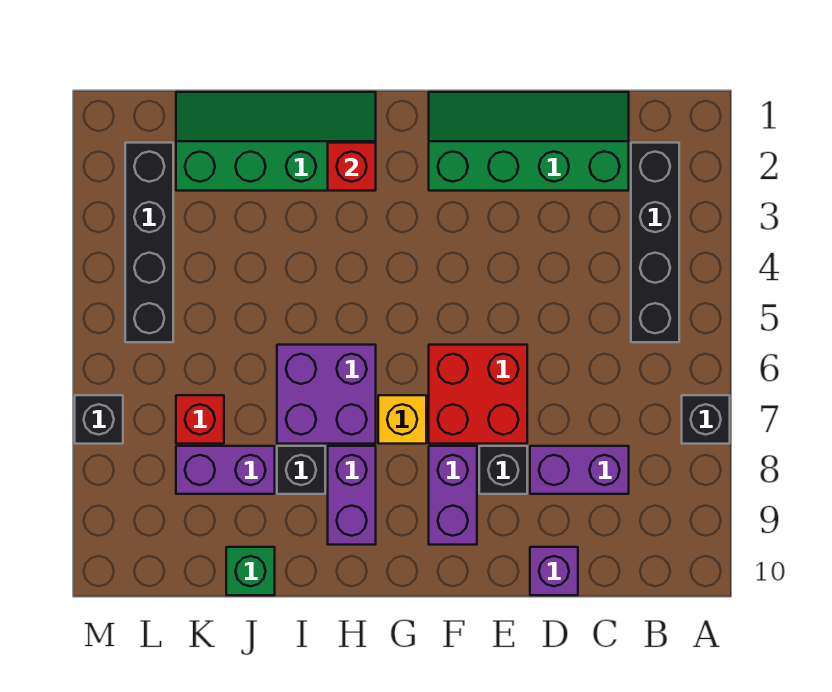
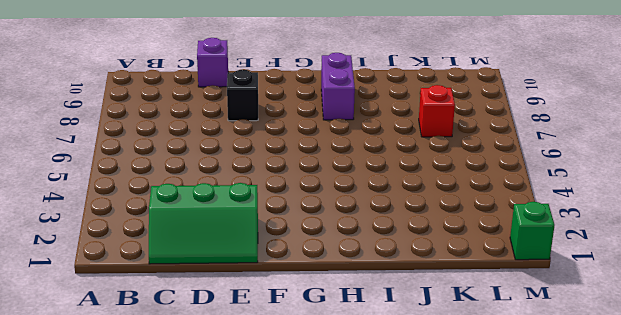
green slope C1:E2 level 1 top 2 -> green slope C1:F2 level 1 top 2
green brick M1 level 1 -> green brick J10 level 1
none -> black brick A7 level 1
none -> black brick B2:B5 level 1
none -> purple brick C8:D8 level 1

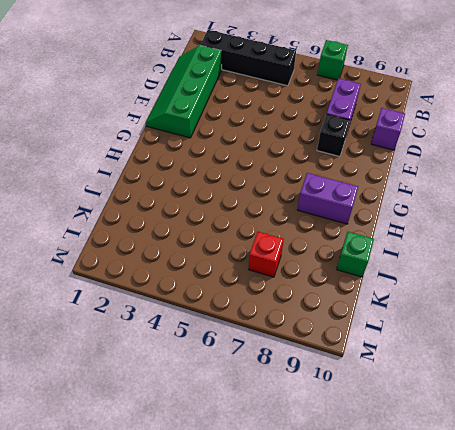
green brick A7 level 1 -> black brick A7 level 1
none -> red brick E6:F7 level 1
none -> purple brick F8:F9 level 1
none -> yellow brick G7 level 1

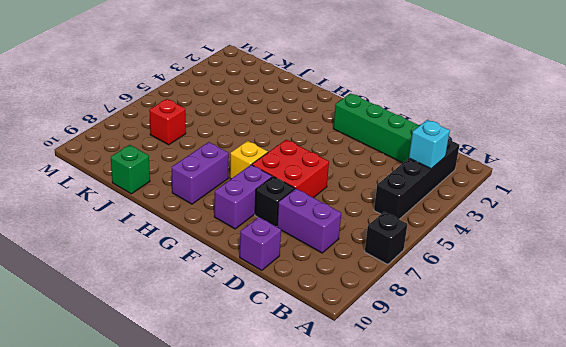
cyan brick B3 level 2 -> none
none -> green slope H1:K2 level 1 top 2
none -> purple brick H6:I7 level 1
none -> black brick I8 level 1

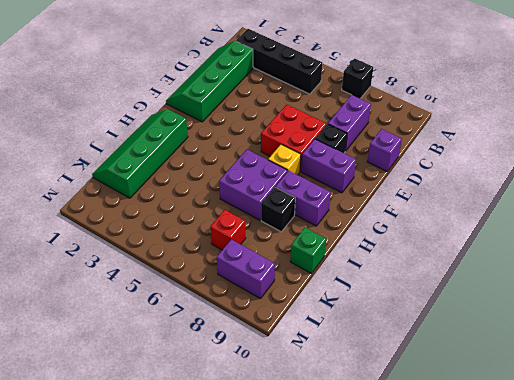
purple brick L8:L9 level 1 -> purple brick J8:K8 level 1
none -> black brick L2:L5 level 1
none -> black brick M7 level 1
none -> red brick H2 level 2

